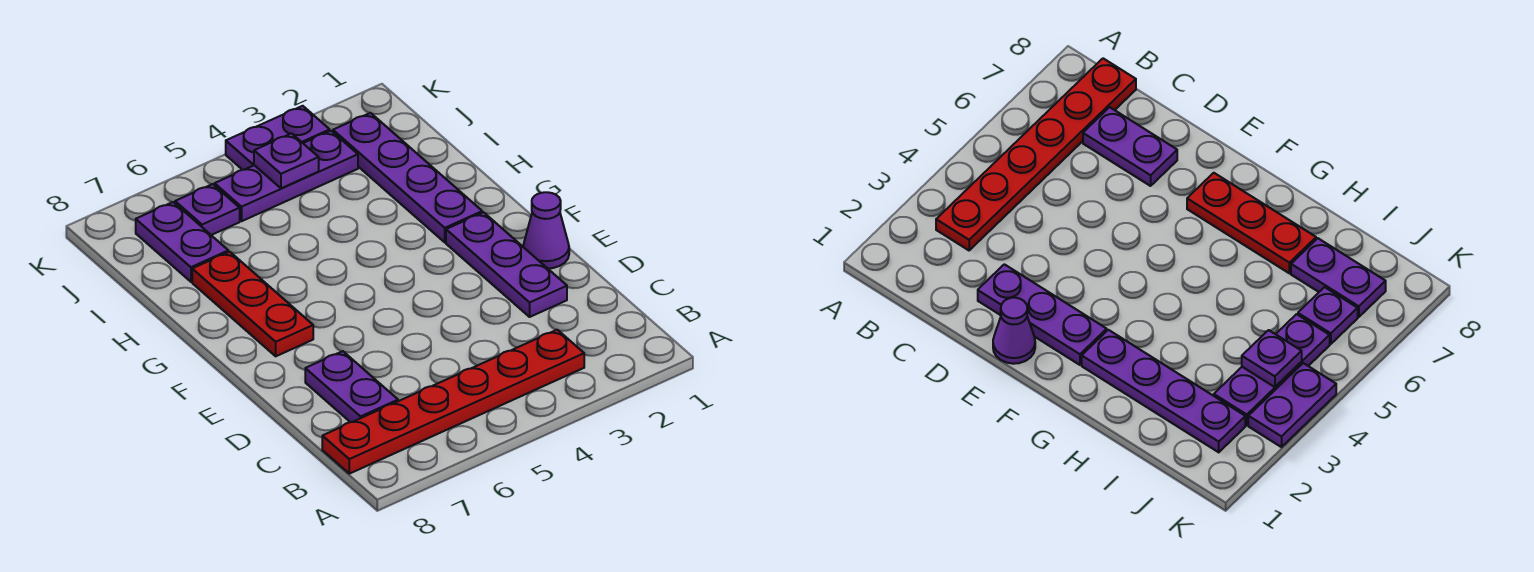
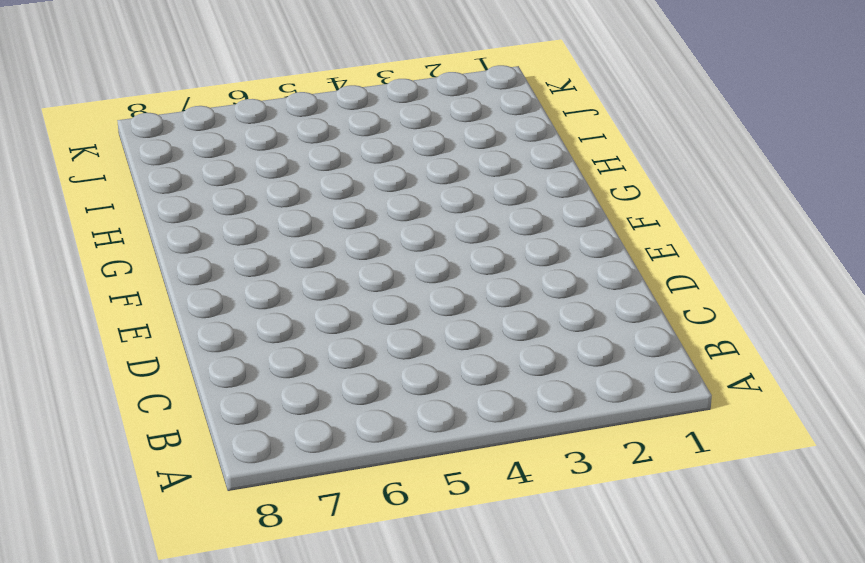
none -> red plate B3:B8 level 1
none -> purple plate C7:D7 level 1

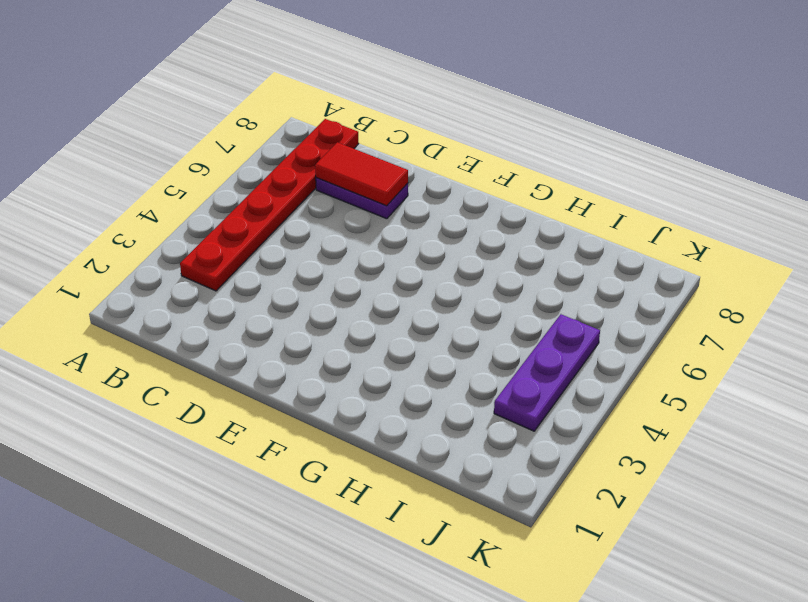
red tile C7:D7 level 2 -> none
none -> purple plate D2:F2 level 1
none -> purple cone E1 level 1

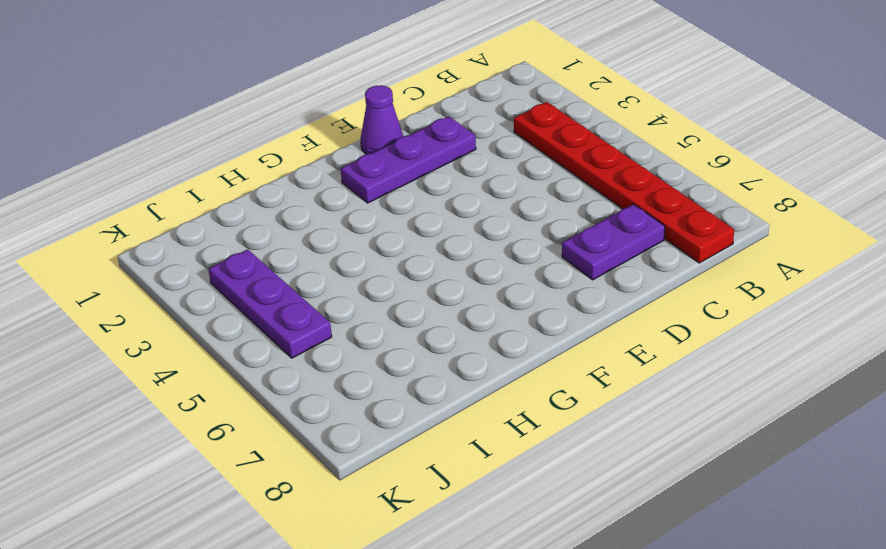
none -> red plate F7:H7 level 1
none -> purple plate G2:J2 level 1

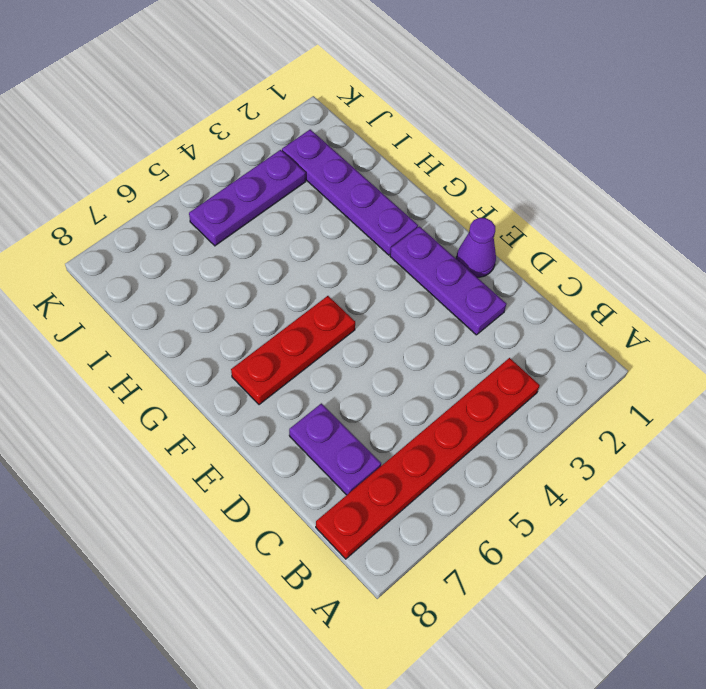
red plate F5:F7 level 1 -> red plate F7:H7 level 1
none -> purple plate I7:J7 level 1
none -> purple plate J6 level 1

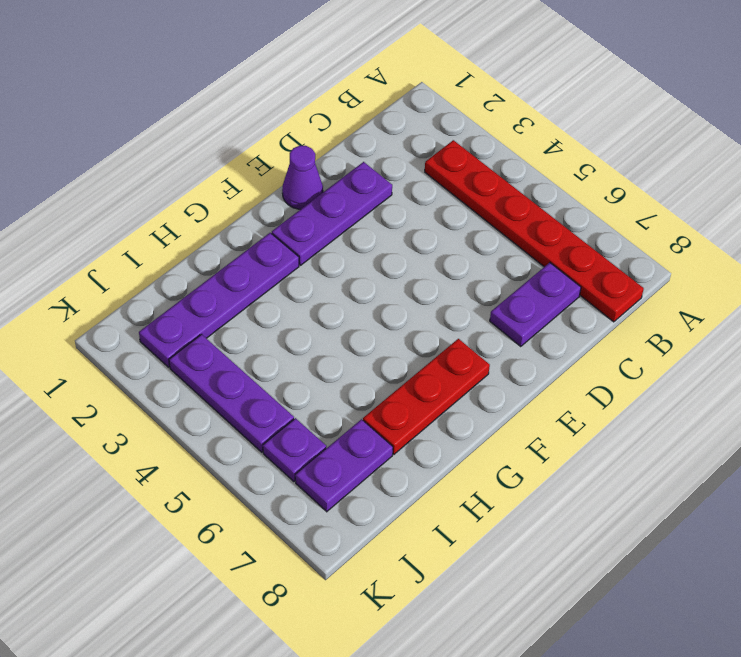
none -> purple plate K3:K4 level 1
none -> purple plate J4 level 2

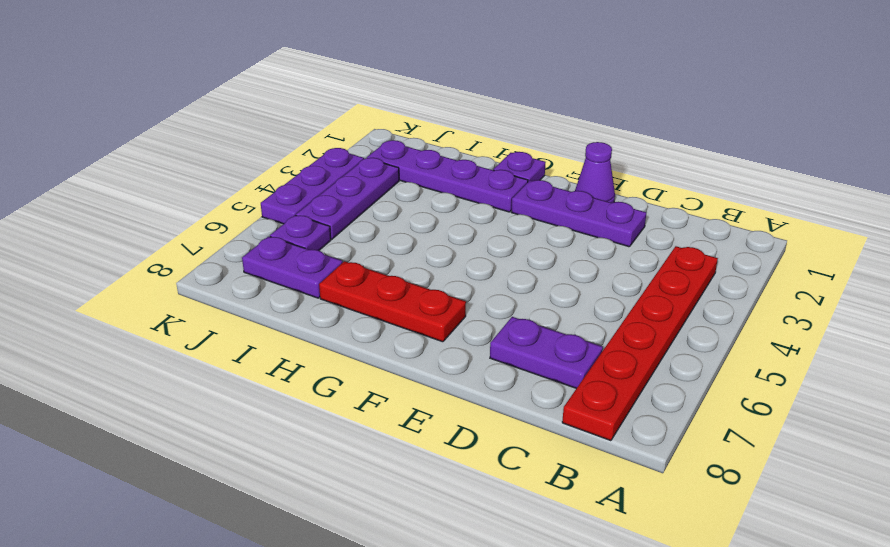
purple plate G1 level 1 -> purple plate J4 level 2
purple plate K3:K5 level 1 -> purple plate K3:K4 level 1

